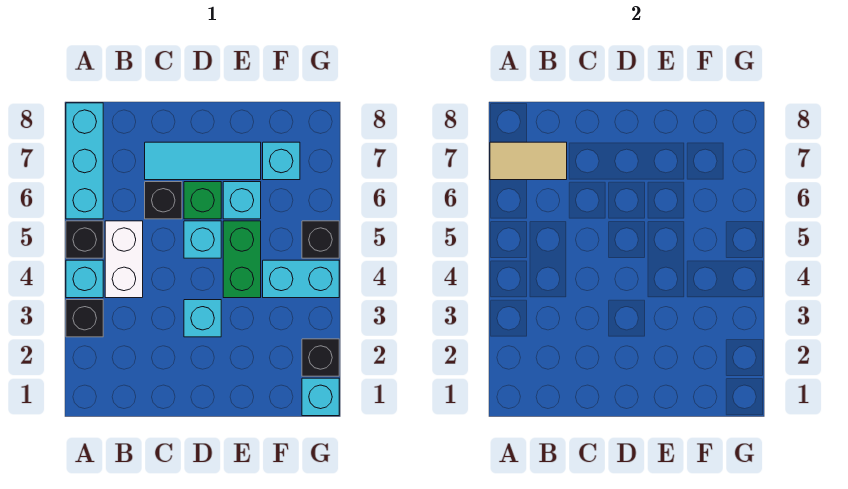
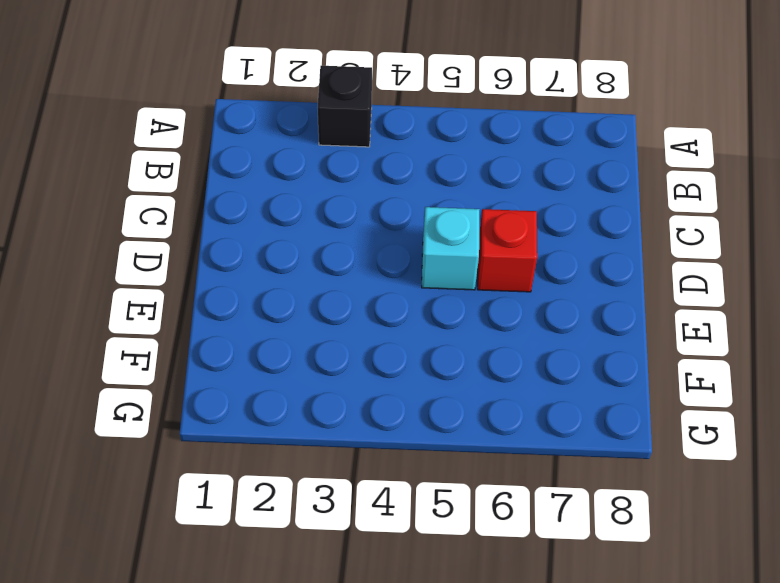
red brick D6 level 1 -> green brick D6 level 1
none -> cyan brick A4 level 1
none -> black brick A5 level 1
none -> cyan brick A6:A8 level 1

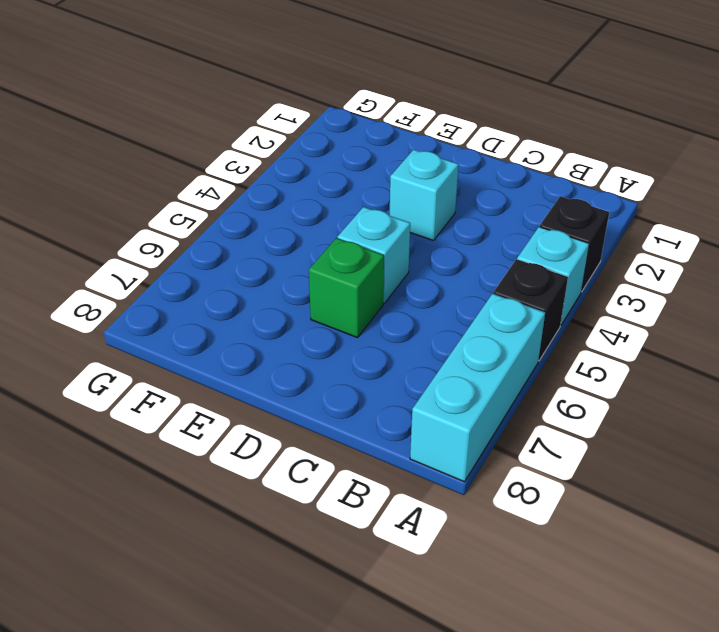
none -> white brick B4:B5 level 1
none -> black brick C6 level 1
none -> cyan tile C7:E7 level 1

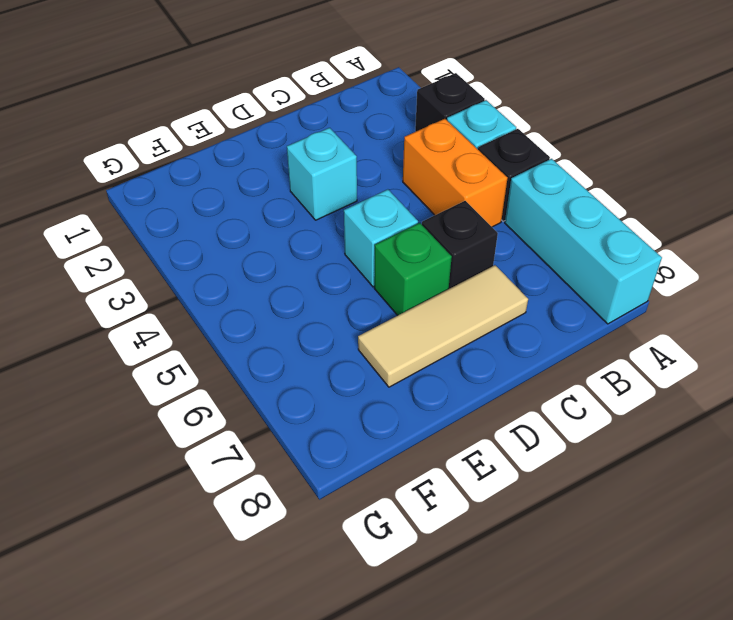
orange brick B4:B5 level 1 -> white brick B4:B5 level 1
tan tile C7:E7 level 1 -> cyan tile C7:E7 level 1
none -> green brick E4:E5 level 1
none -> cyan brick E6 level 1
none -> cyan brick F4:G4 level 1

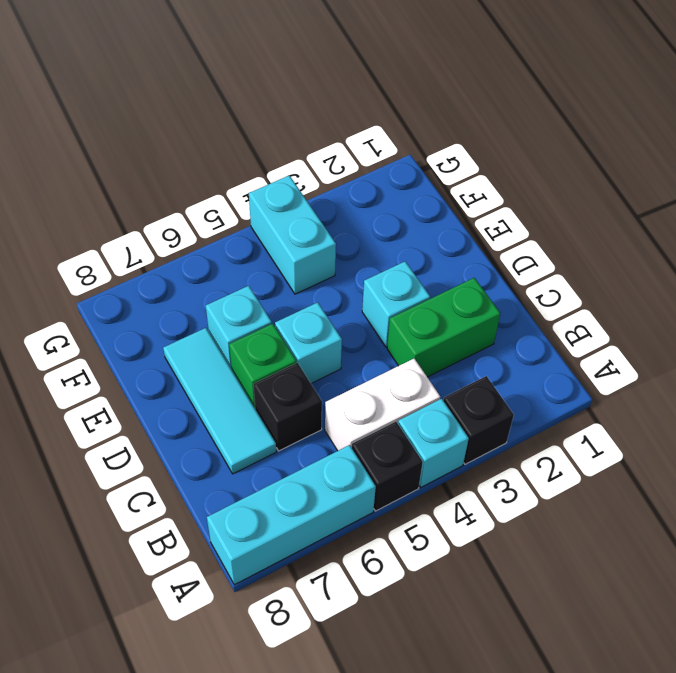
green brick C2:C3 level 1 -> green brick E4:E5 level 1
none -> cyan brick F7 level 1
none -> cyan brick G1 level 1
none -> black brick G2 level 1

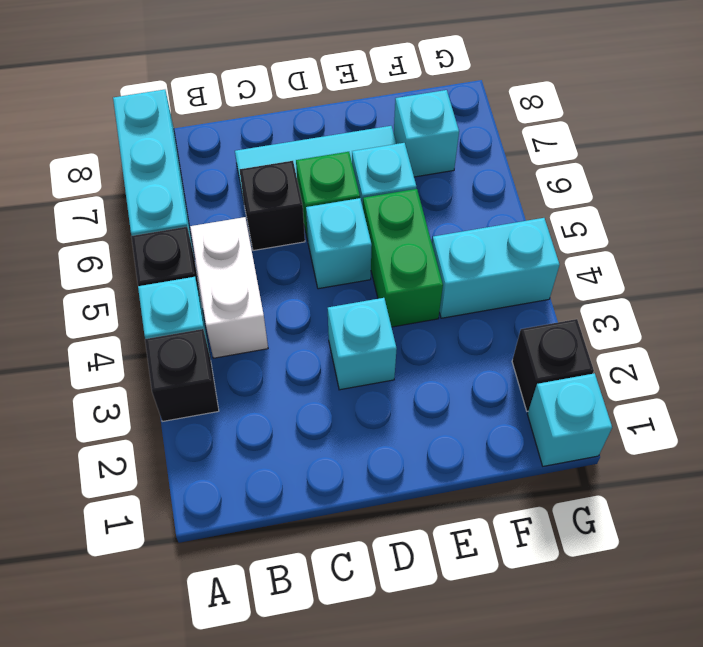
none -> black brick G5 level 1
none -> tan tile A7:B7 level 2

